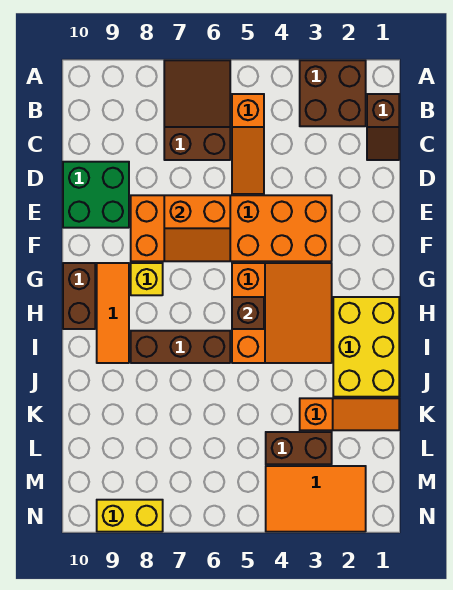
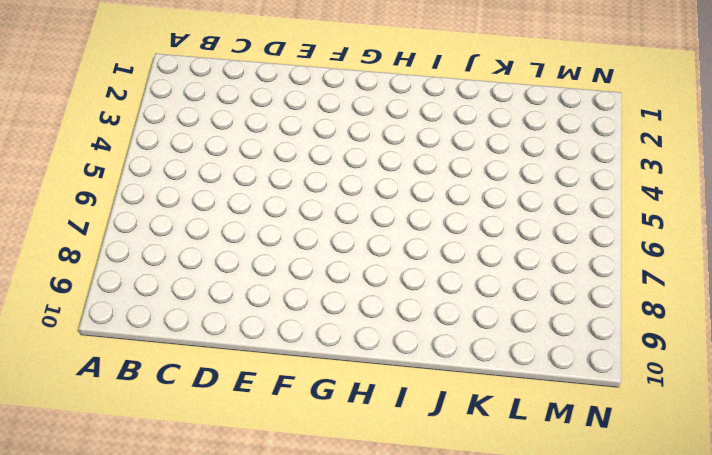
none -> brown brick A2:B3 level 1
none -> brown slope A6:C7 level 1 top C
none -> brown slope B1:C1 level 1 top B

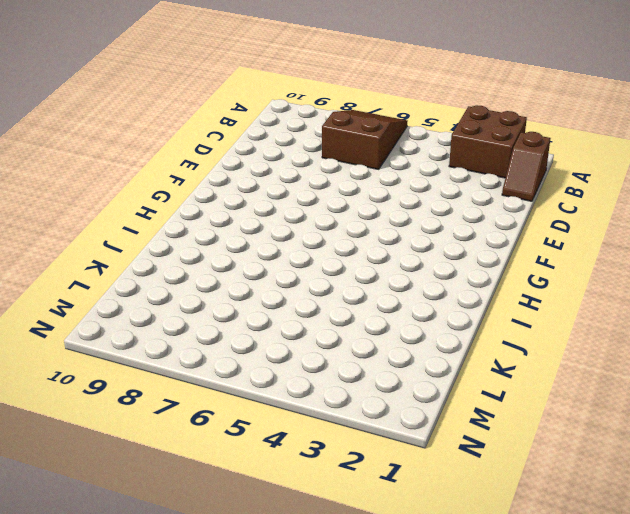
none -> orange slope B5:D5 level 1 top B
none -> green brick D9:E10 level 1
none -> orange brick E3:F8 level 1

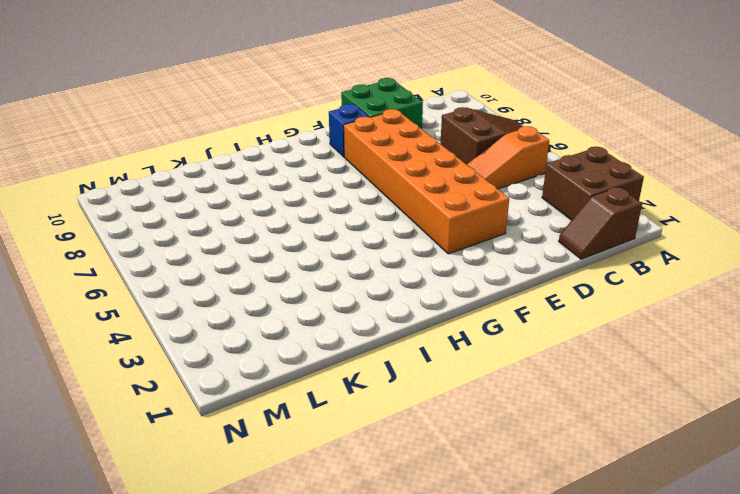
blue brick F9 level 1 -> none
none -> orange slope G3:I5 level 1 top 5
none -> yellow brick G8 level 1
none -> orange tile G9:I9 level 1

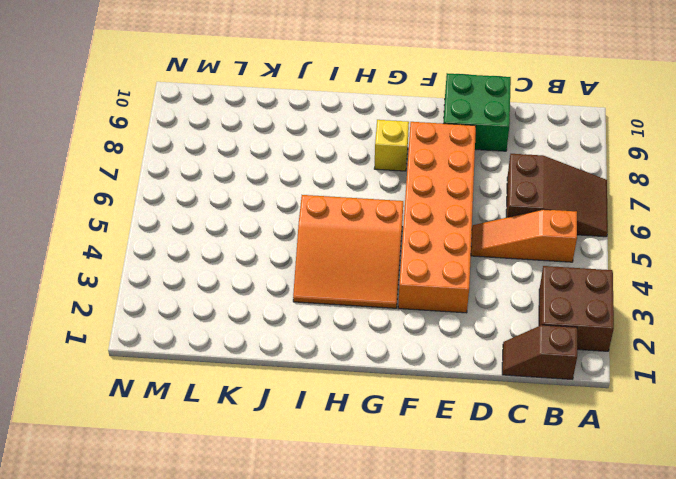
none -> orange tile G9:I9 level 1
none -> brown brick G10:H10 level 1
none -> yellow brick H1:J2 level 1

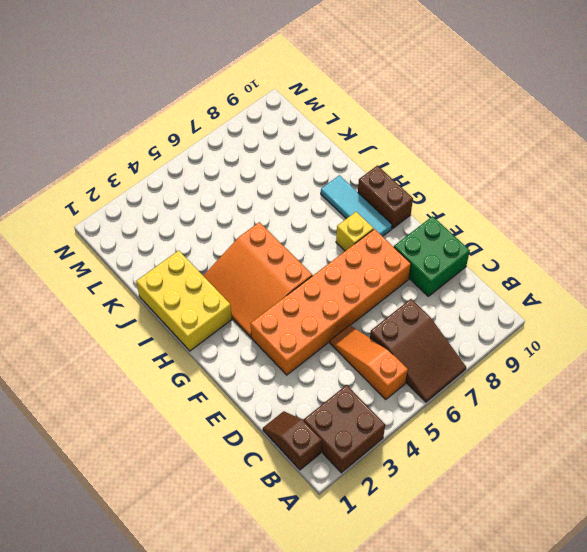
cyan tile G9:I9 level 1 -> orange tile G9:I9 level 1
none -> brown brick I6:I8 level 1
none -> orange slope K1:K3 level 1 top 3
none -> brown brick L3:L4 level 1

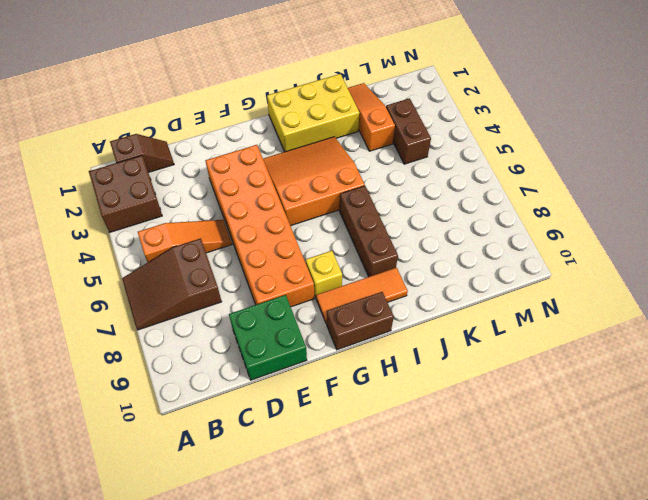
none -> orange tile M2:N4 level 1
none -> yellow brick N8:N9 level 1
none -> orange slope E6:F7 level 2 top E

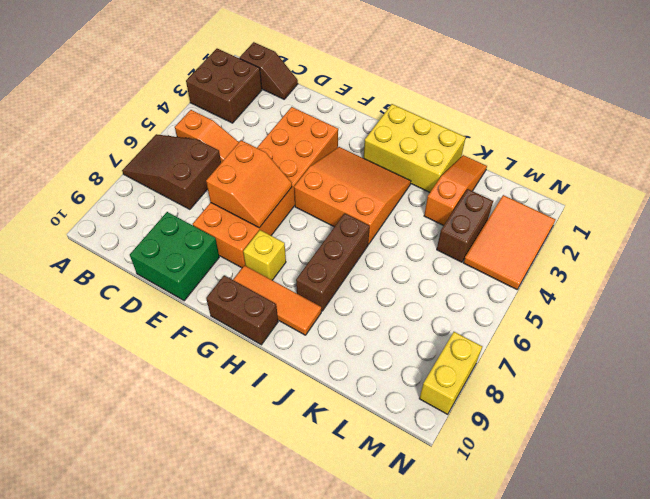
none -> brown brick H5 level 2

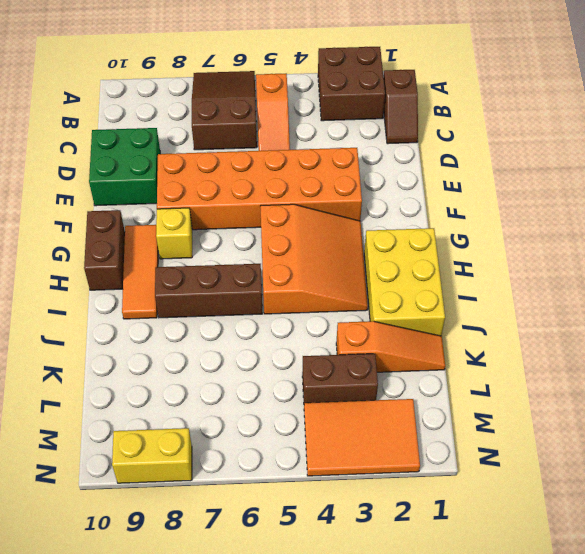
none -> orange slope E6:F7 level 2 top E
none -> brown brick H5 level 2

